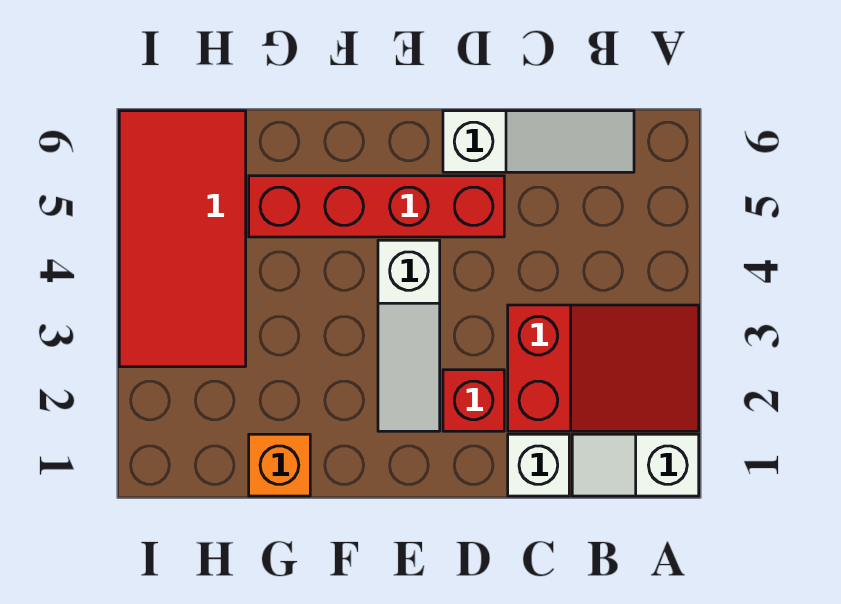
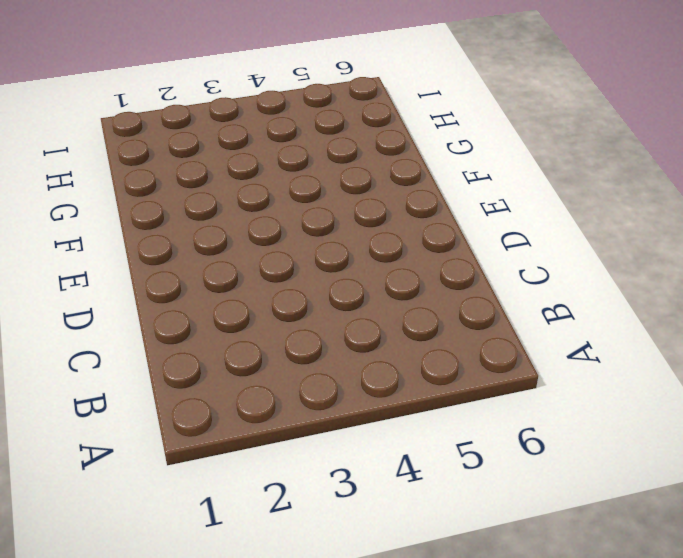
none -> white slope A1:B1 level 1 top A
none -> red slope A2:C3 level 1 top C

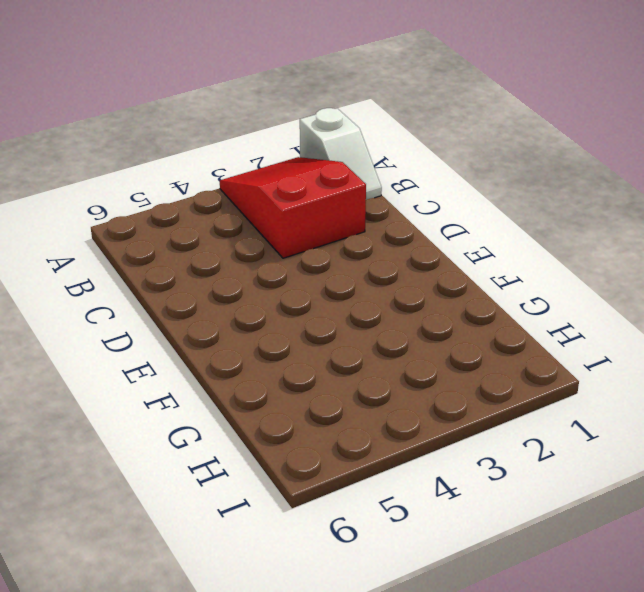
none -> white slope B6:D6 level 1 top D
none -> white brick C1 level 1

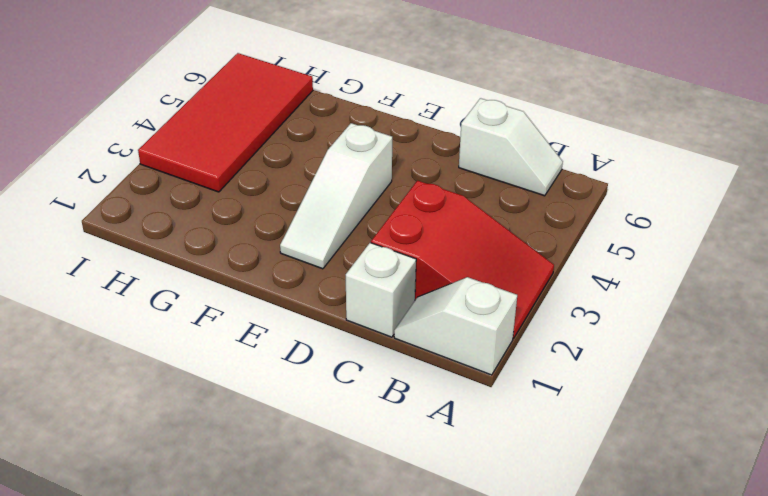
white slope B6:C6 level 1 top C -> white slope B6:D6 level 1 top D
none -> red brick D2 level 1
none -> red brick D5:G5 level 1

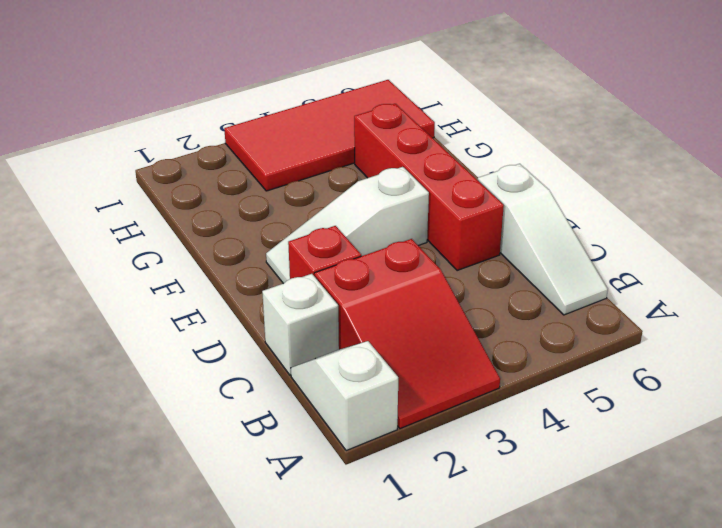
none -> orange brick G1 level 1

